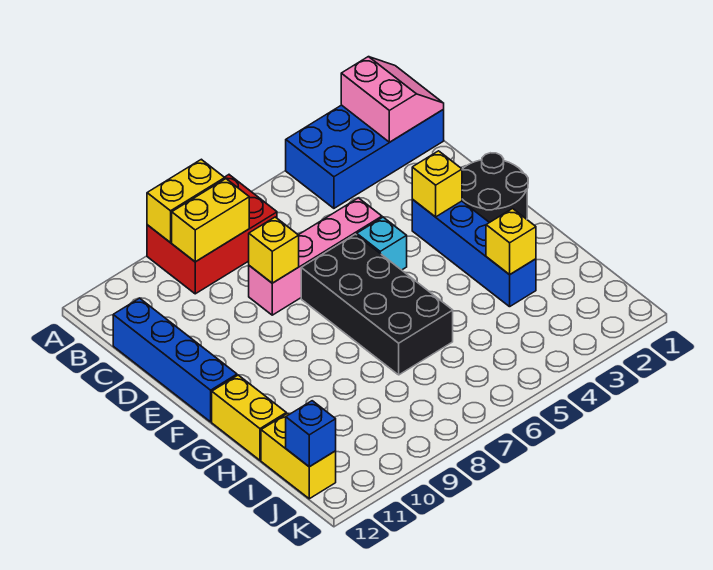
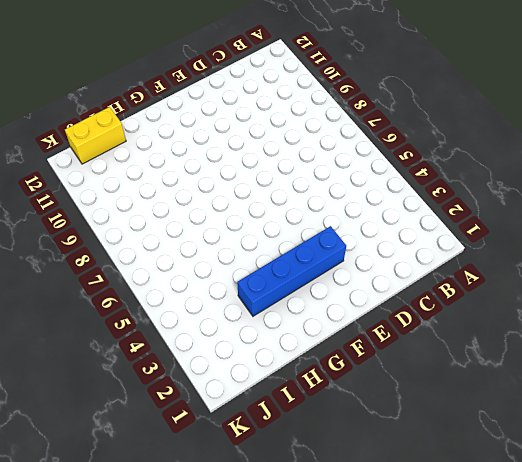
none -> blue brick A1:B4 level 1
none -> red brick A7:B9 level 1
none -> blue brick C12:F12 level 1

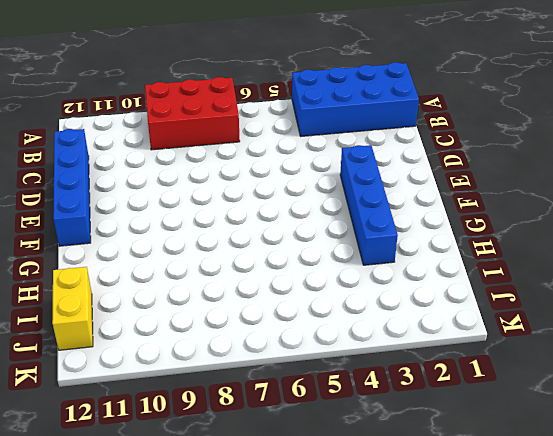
none -> pink brick D5:D8 level 1
none -> black round brick E1:F2 level 1
none -> cyan brick E5 level 1

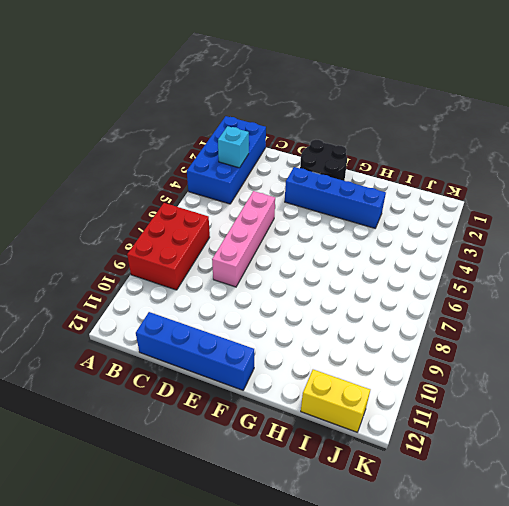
cyan brick B3 level 2 -> cyan brick E5 level 1
none -> black brick E6:H7 level 1
none -> yellow brick G12:H12 level 1
none -> pink slope A1:B2 level 2 top 2

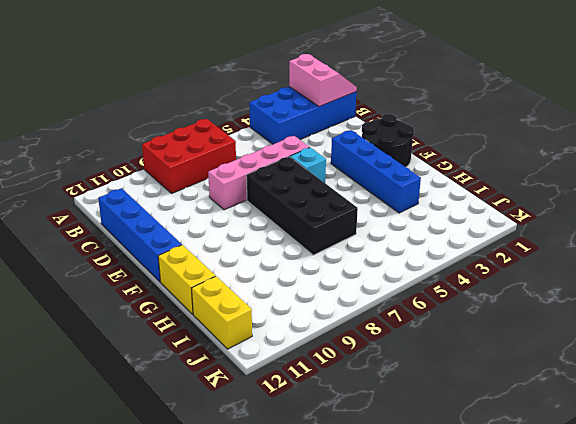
none -> yellow brick A8:A9 level 2
none -> yellow brick B8:B9 level 2
none -> yellow brick D8 level 2

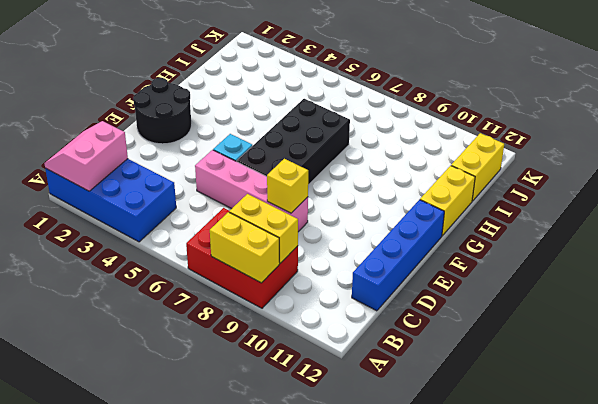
none -> blue brick E3:H3 level 1
none -> yellow brick E3 level 2
none -> yellow brick H3 level 2

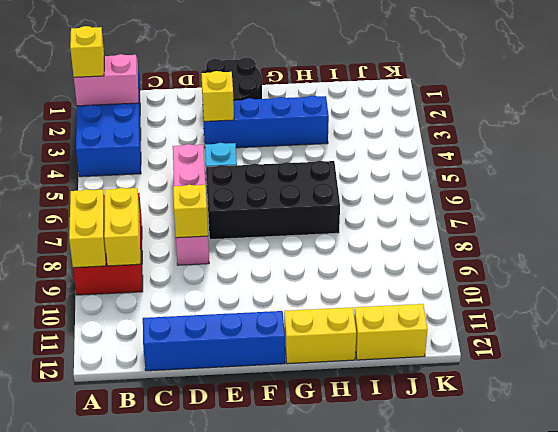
yellow brick A2 level 3 -> yellow brick H3 level 2
none -> blue brick J12 level 2

